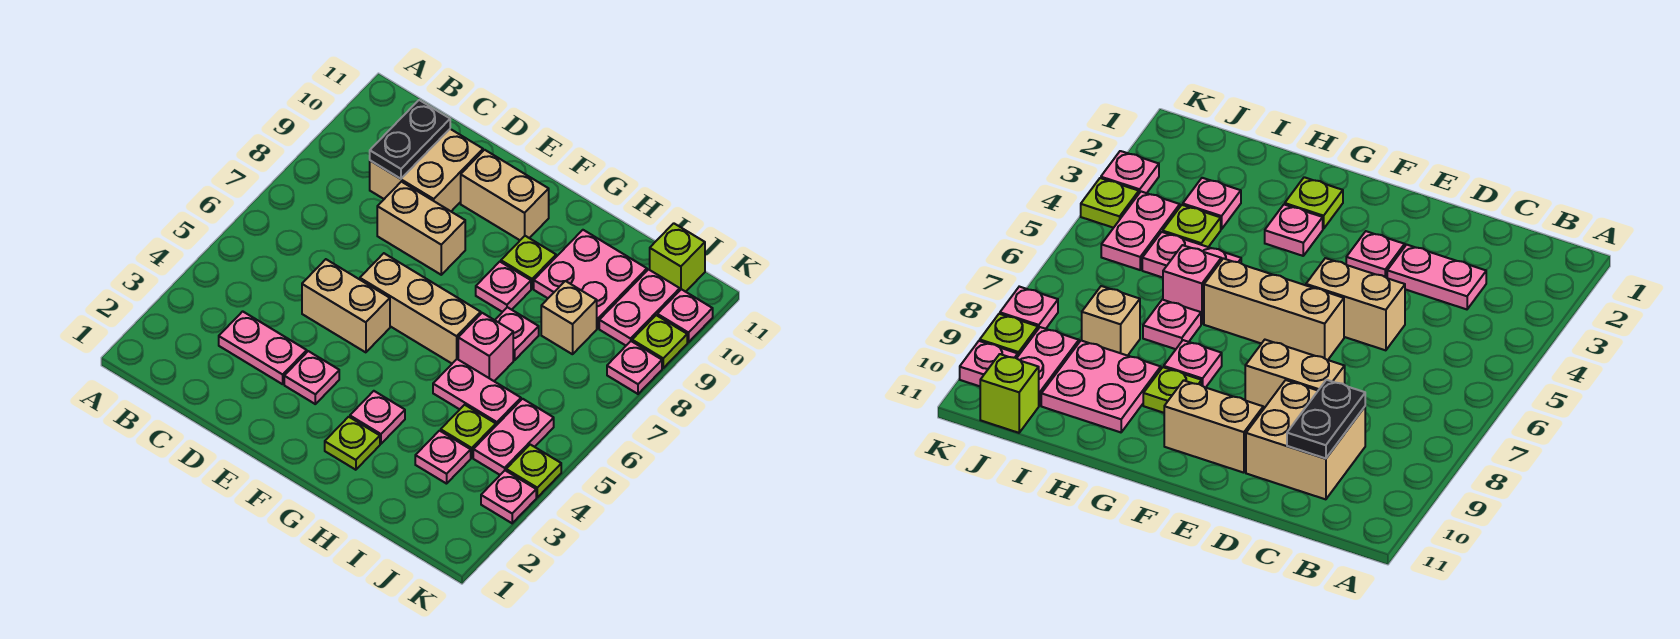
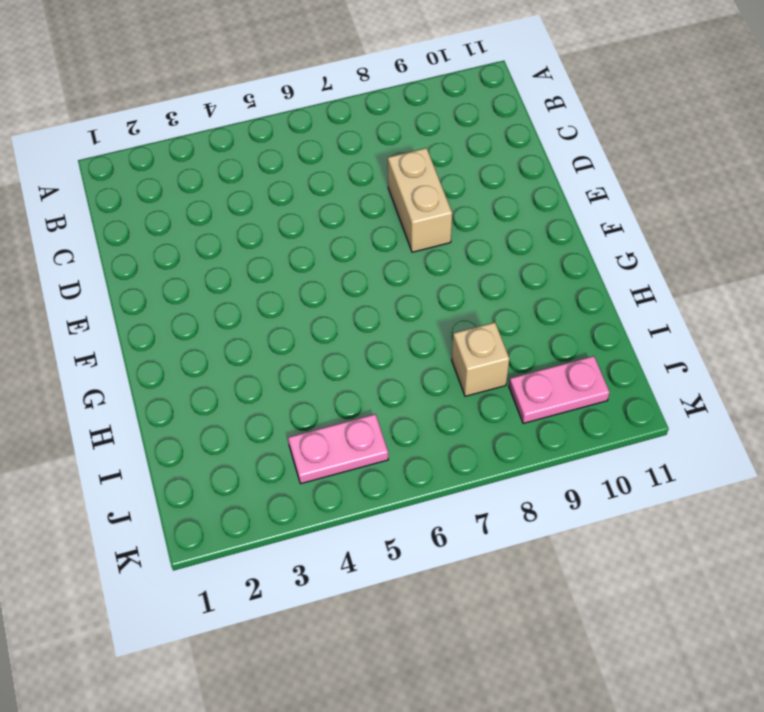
none -> pink plate C3:D3 level 1
none -> tan brick C9:D10 level 1
none -> tan brick D5:E5 level 1

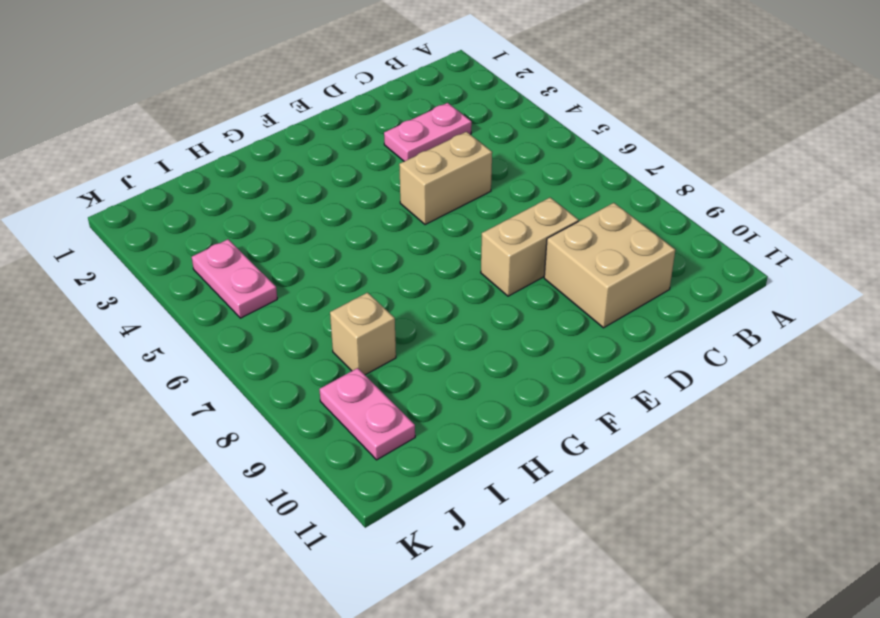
none -> pink plate E3 level 1
none -> tan brick E6:G6 level 1
none -> tan brick E10:F10 level 1

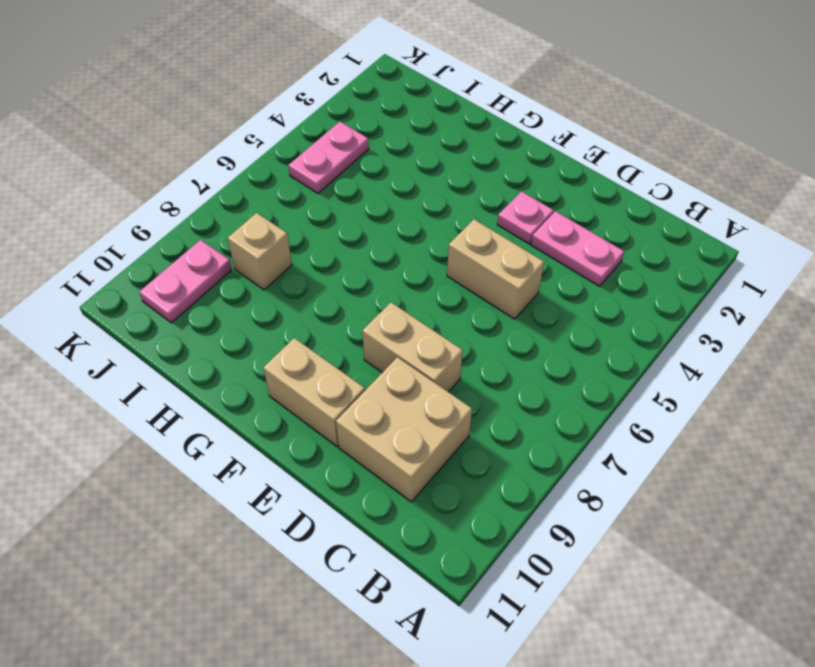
none -> tan brick E6:G6 level 1
none -> lime plate G2 level 1
none -> pink plate G3 level 1

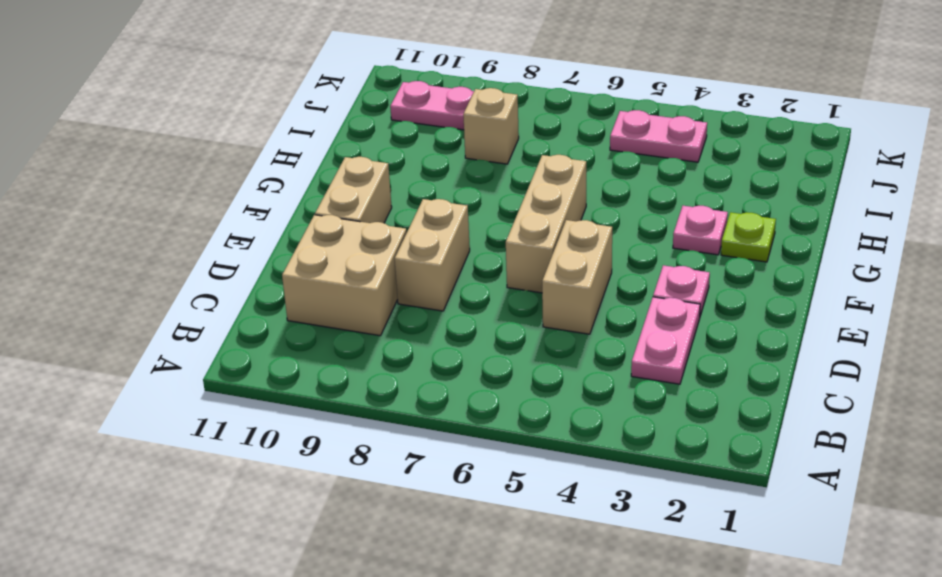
none -> pink plate G8 level 1
none -> lime plate G9 level 1
none -> pink plate H5:I5 level 1

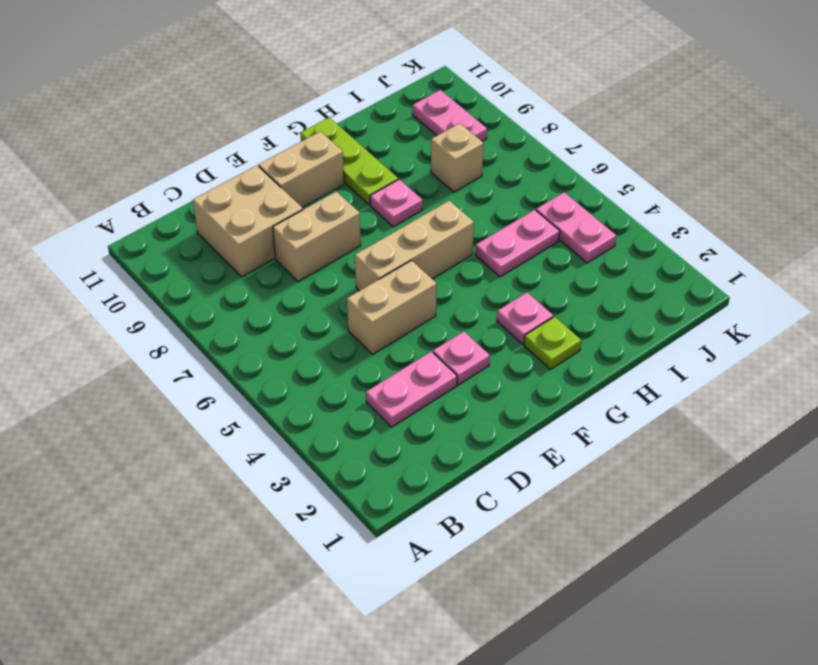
lime plate G9:G11 level 1 -> lime plate G9 level 1
none -> pink brick H6 level 1
none -> pink plate H7 level 1
none -> pink plate H9:I10 level 1

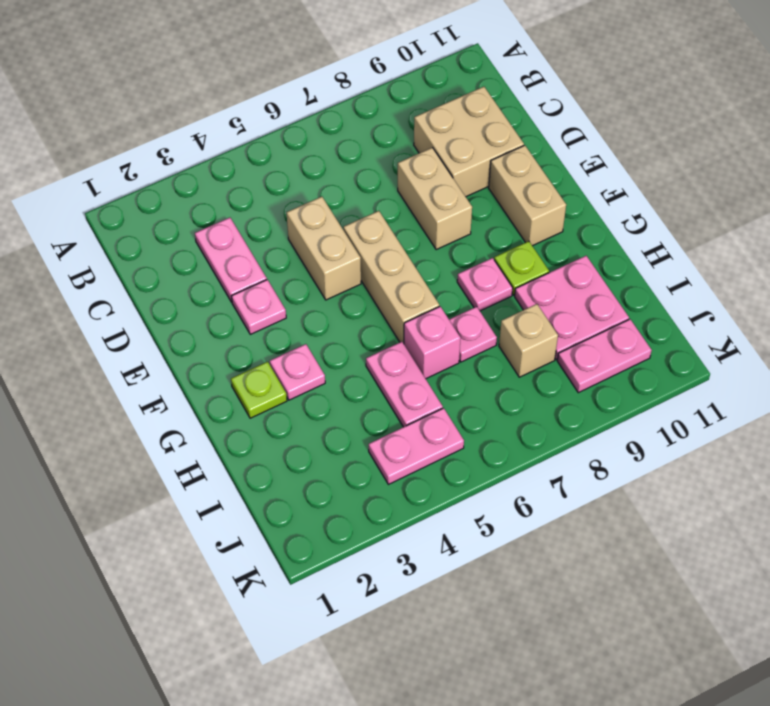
none -> pink plate I3 level 1
none -> lime plate I4 level 1
none -> lime brick J11 level 1

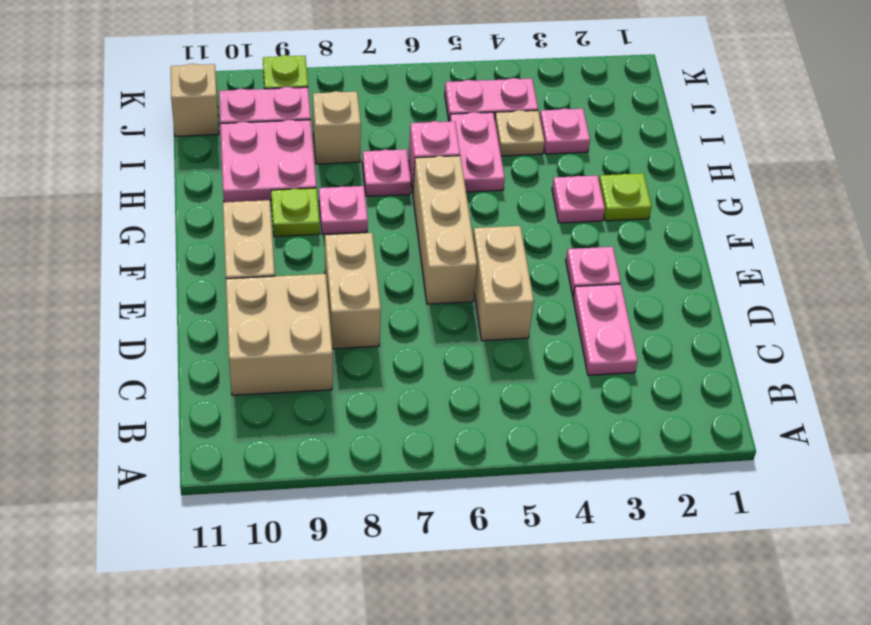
tan plate I4 level 1 -> lime plate I4 level 1
tan brick J11 level 1 -> lime brick J11 level 1
none -> pink plate K3 level 1
none -> lime plate K4 level 1
none -> pink plate K8 level 1

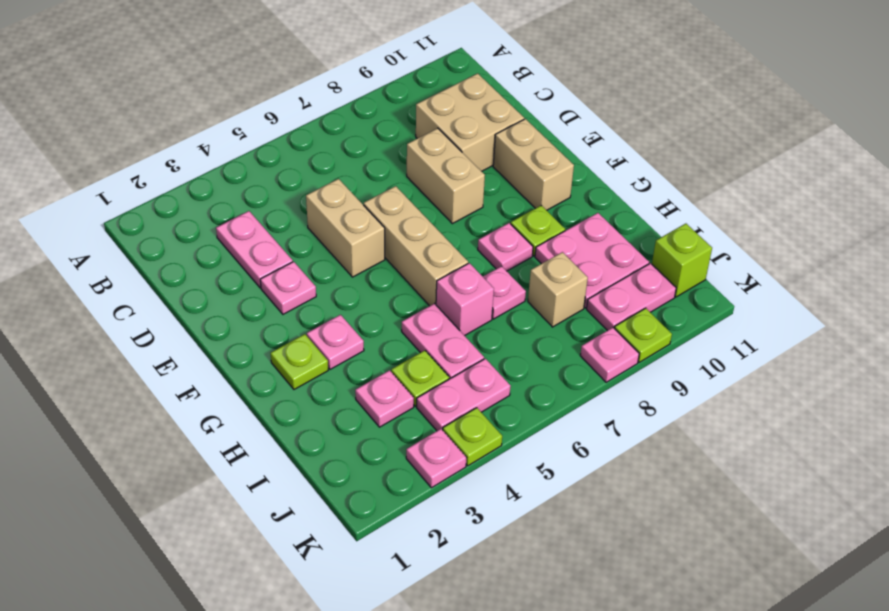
none -> pink plate K10 level 1
none -> black plate C9:C10 level 2

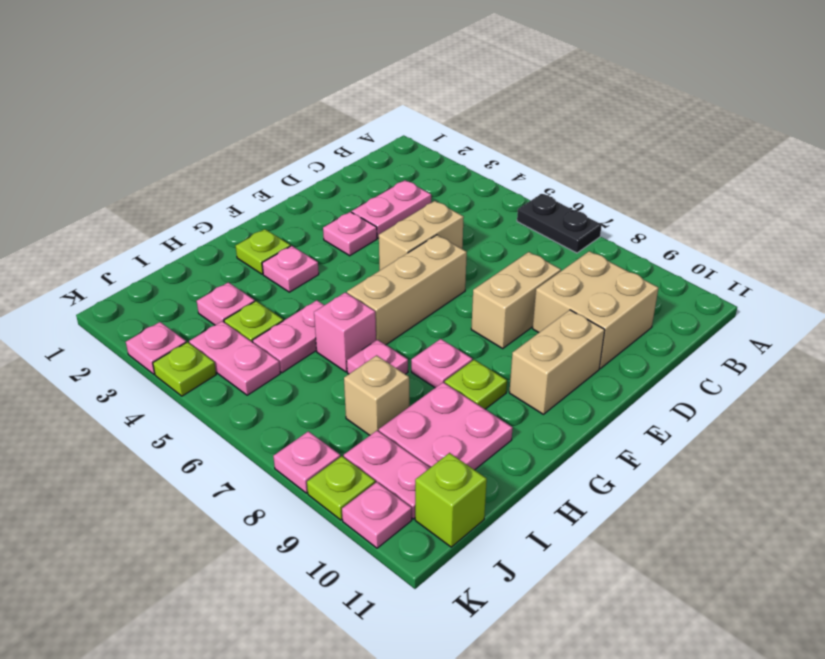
black plate A6:A7 level 1 -> black plate C9:C10 level 2

